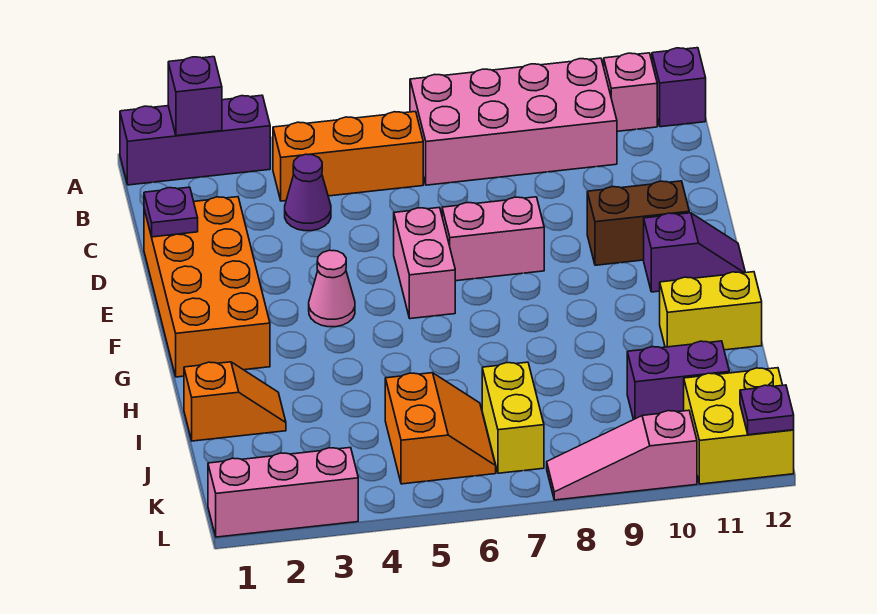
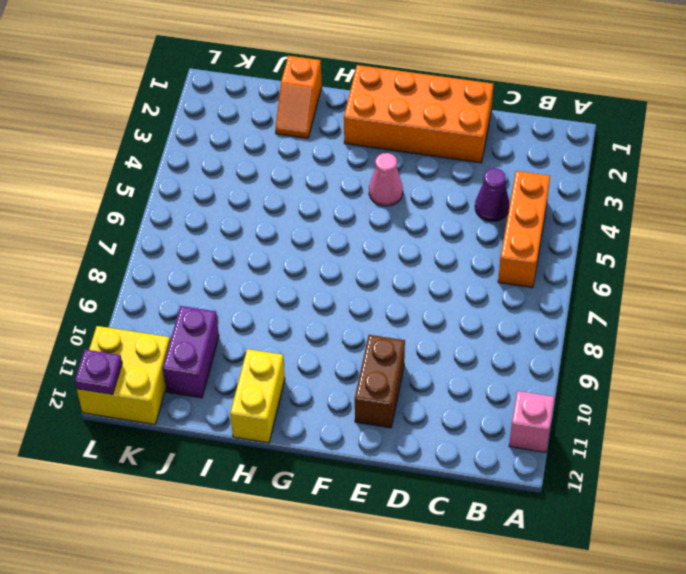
none -> purple brick A1:A3 level 1
none -> pink brick A7:B10 level 1
none -> purple brick A12 level 1

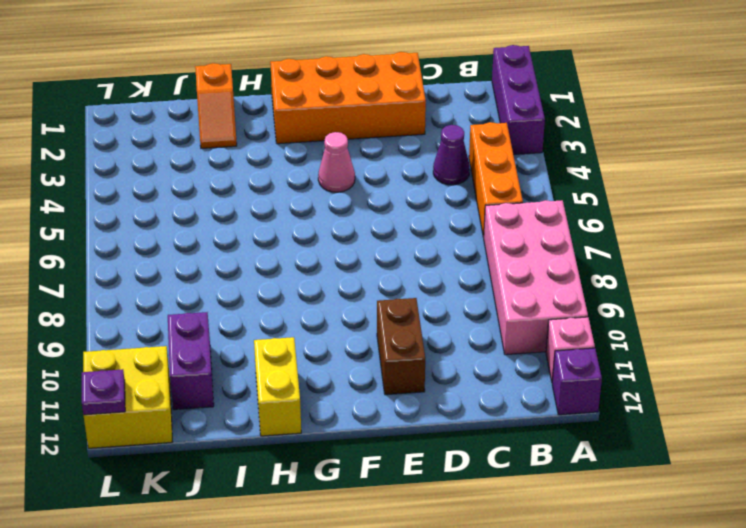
none -> pink brick E6:F6 level 1
none -> pink brick E7:E8 level 1
none -> purple slope F11:F12 level 1 top 11

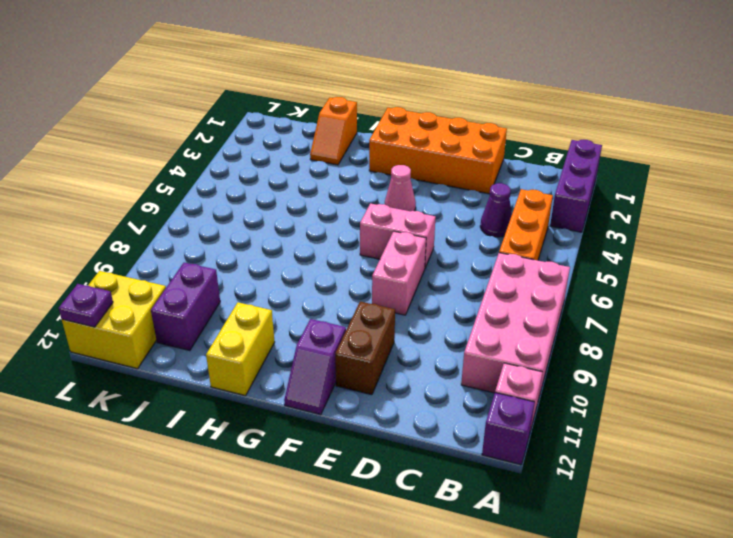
none -> orange slope J5:K6 level 1 top 5
none -> yellow brick J7:K7 level 1
none -> pink brick L1:L3 level 1

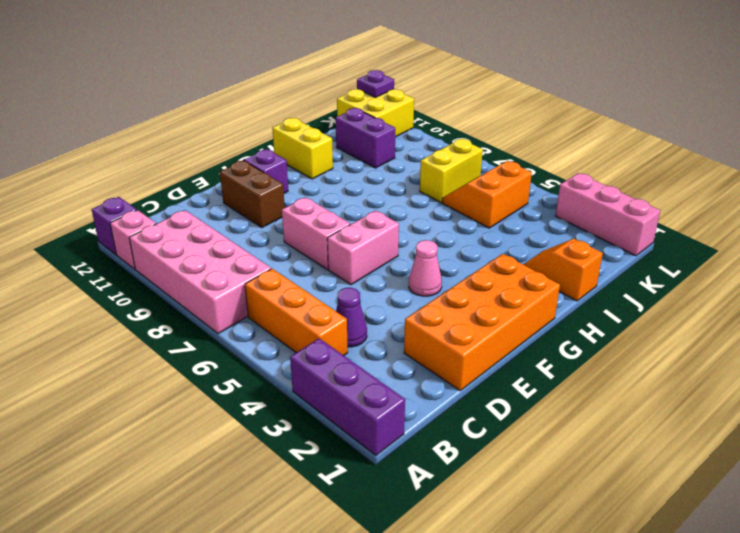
none -> pink slope L8:L10 level 1 top 10
none -> purple brick A2 level 2
none -> purple plate D1 level 2

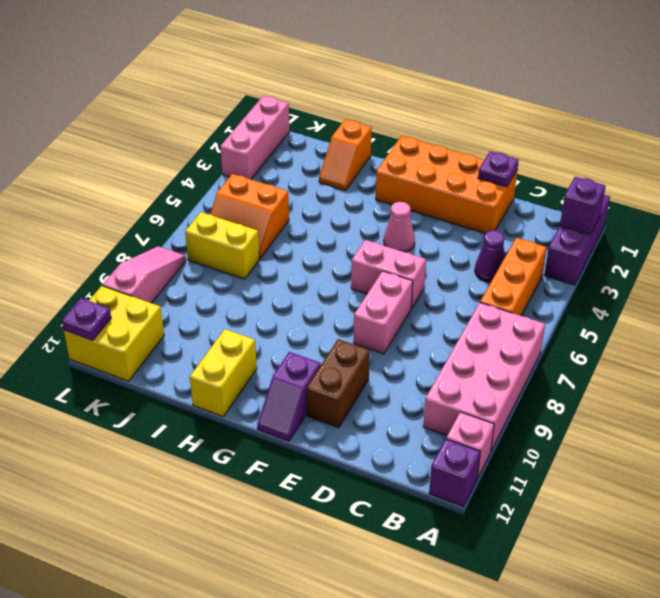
none -> purple brick J10:J11 level 1

